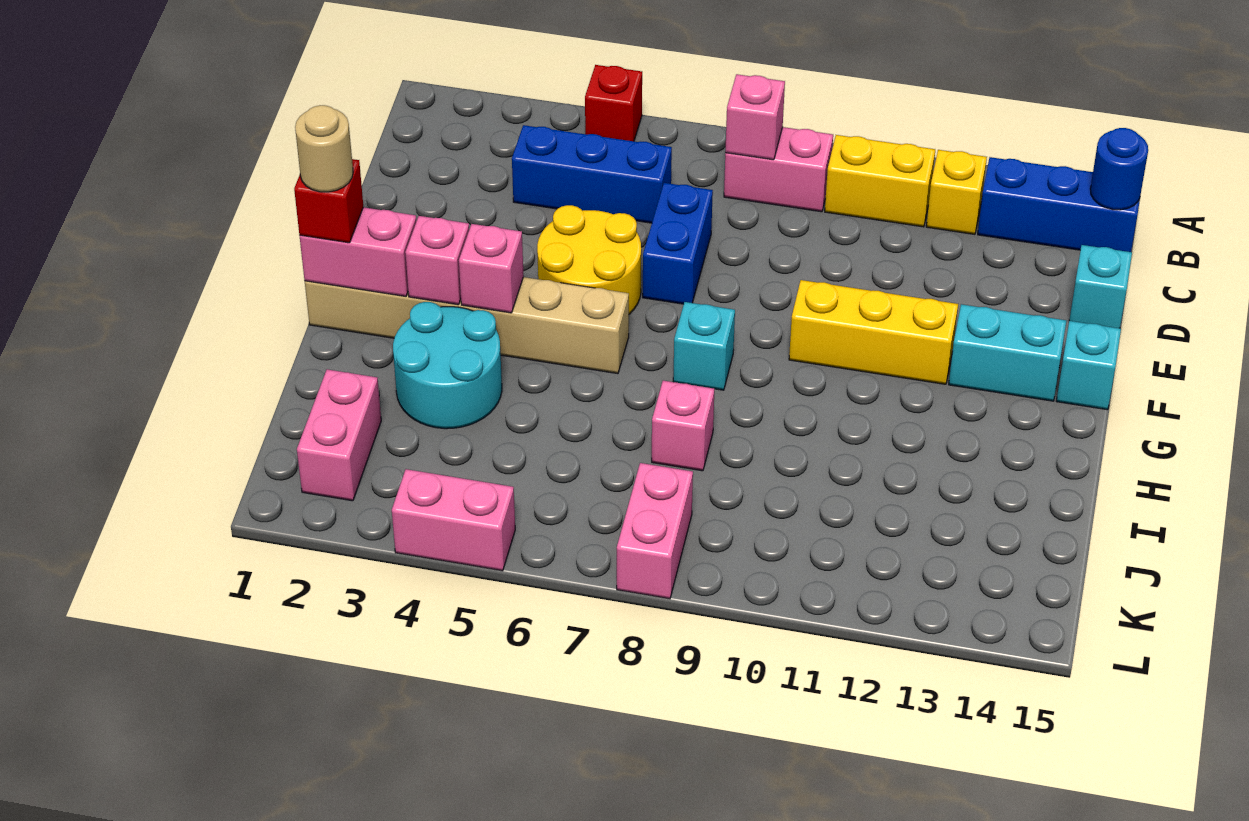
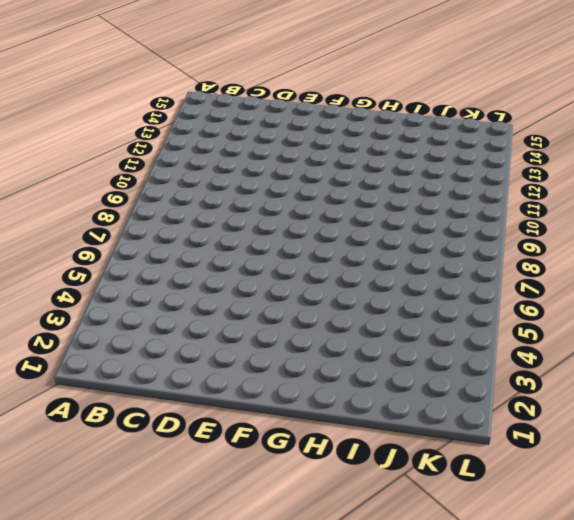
none -> red brick A5 level 1
none -> pink brick B8:B9 level 1
none -> yellow brick B10:B11 level 1

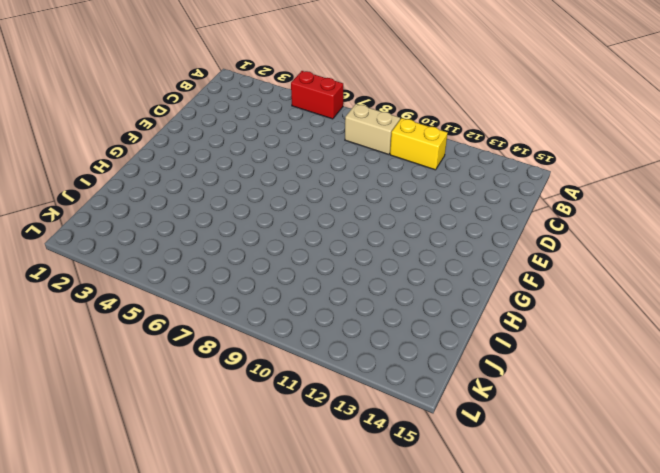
red brick A5:A6 level 1 -> red brick A5 level 1
tan brick B8:B9 level 1 -> pink brick B8:B9 level 1
none -> yellow brick B12 level 1
none -> blue brick B13:B15 level 1
none -> blue brick C4:C6 level 1

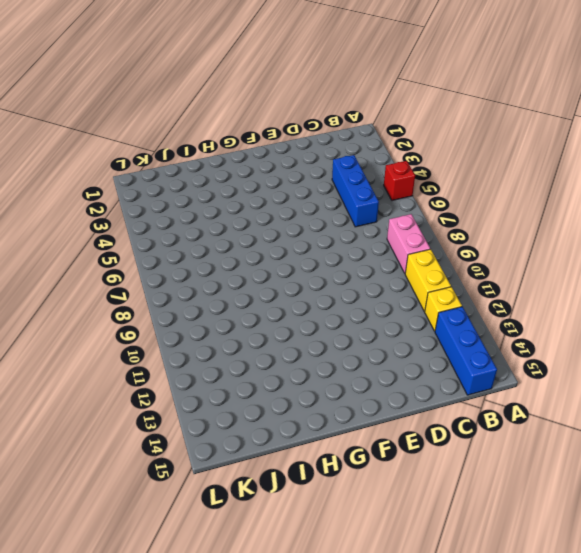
none -> blue brick D7:E7 level 1
none -> cyan brick D15 level 1
none -> yellow round brick E5:F6 level 1

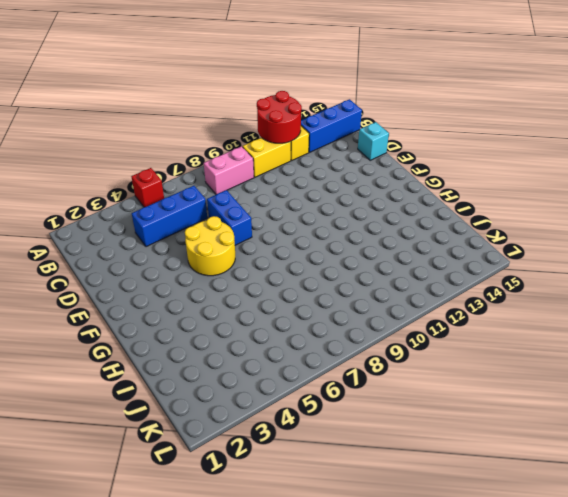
red round brick A11:B12 level 2 -> none
none -> yellow brick F10:F12 level 1
none -> cyan brick F13:F14 level 1
none -> cyan brick F15 level 1

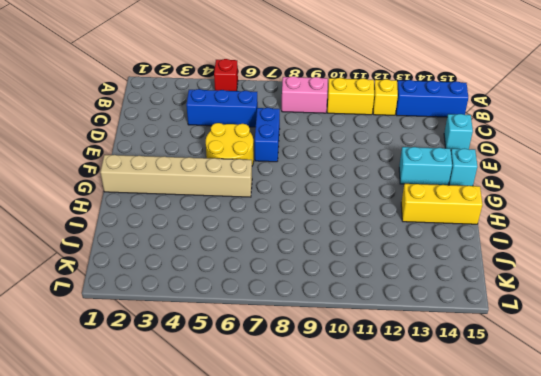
yellow brick H13:H15 level 1 -> yellow brick F10:F12 level 1
none -> cyan brick G8 level 1
none -> cyan round brick H3:I4 level 1
none -> pink brick I8 level 1

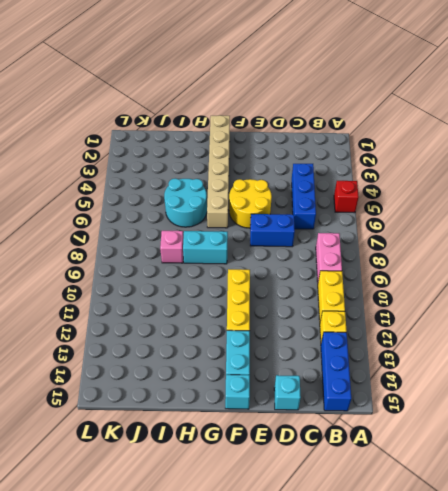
cyan brick G8:H8 level 1 -> cyan brick G8 level 1
cyan round brick H5:I6 level 1 -> cyan round brick H3:I4 level 1
none -> pink brick J2:K2 level 1
none -> pink brick K8:L8 level 1
none -> pink brick L4:L5 level 1

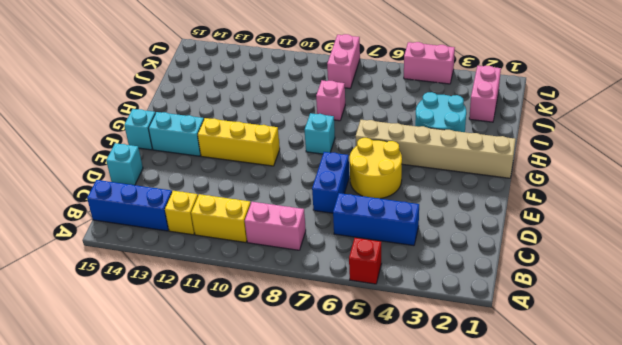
none -> pink brick B8 level 2
none -> blue round brick B15 level 2
none -> pink brick G1:G2 level 2

